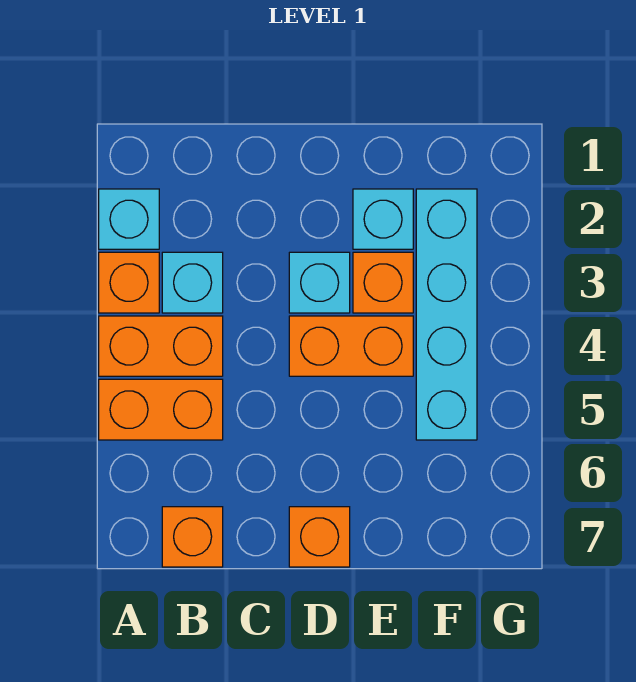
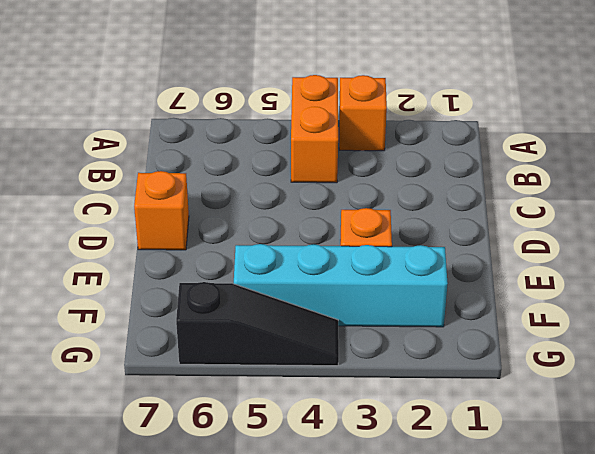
black slope G4:G6 level 1 top 6 -> none
none -> cyan brick A2 level 1
none -> orange brick A5:B5 level 1
none -> cyan brick B3 level 1

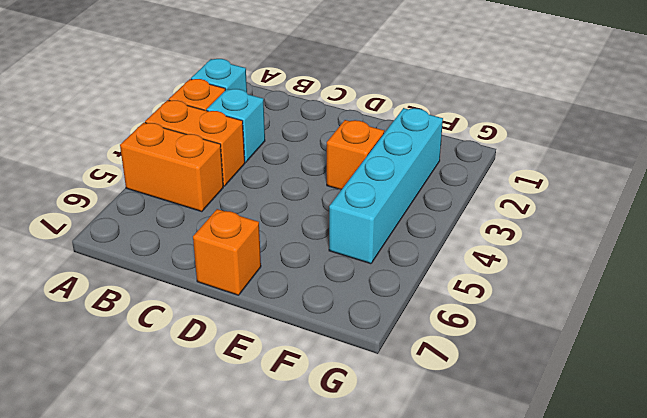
none -> orange brick B7 level 1
none -> cyan brick D3 level 1
none -> orange brick D4:E4 level 1

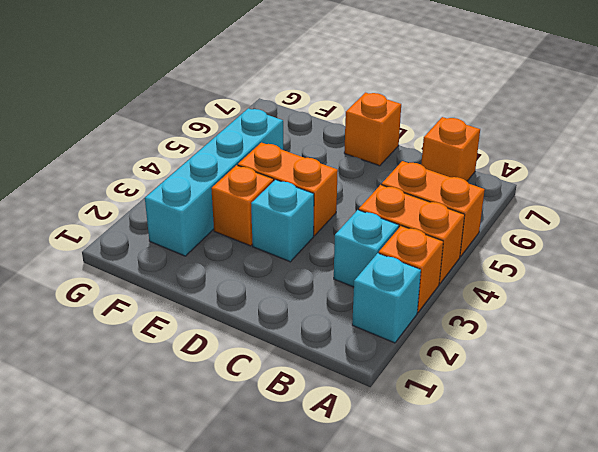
none -> cyan brick E2 level 1

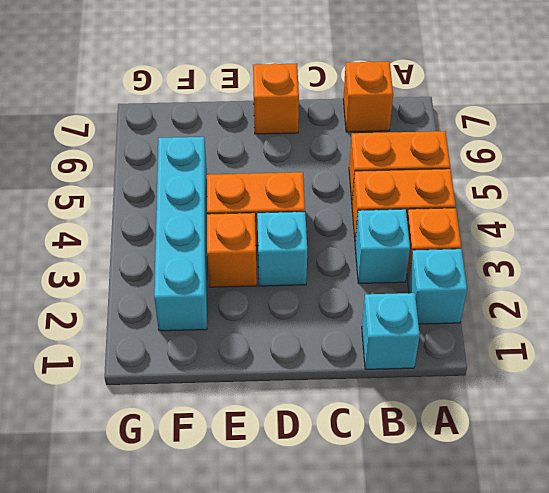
cyan brick B1 level 1 -> cyan brick E2 level 1

